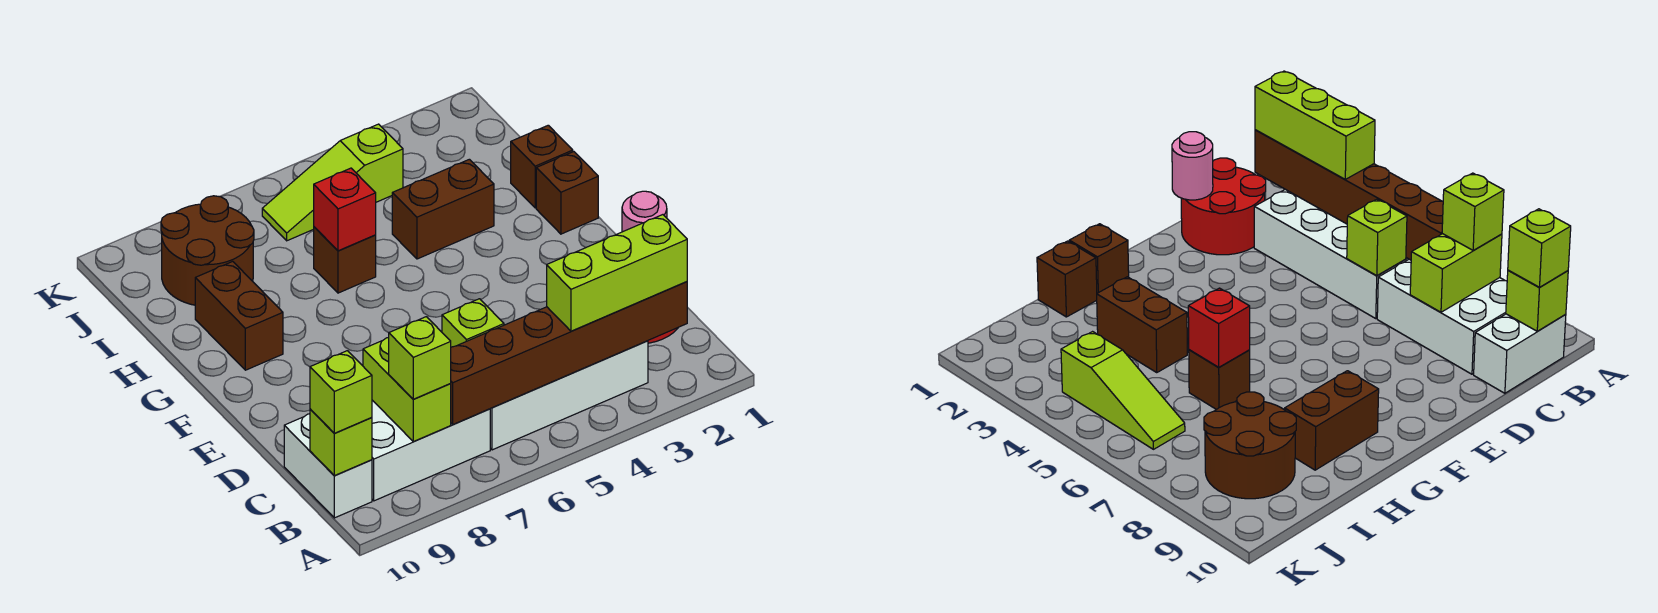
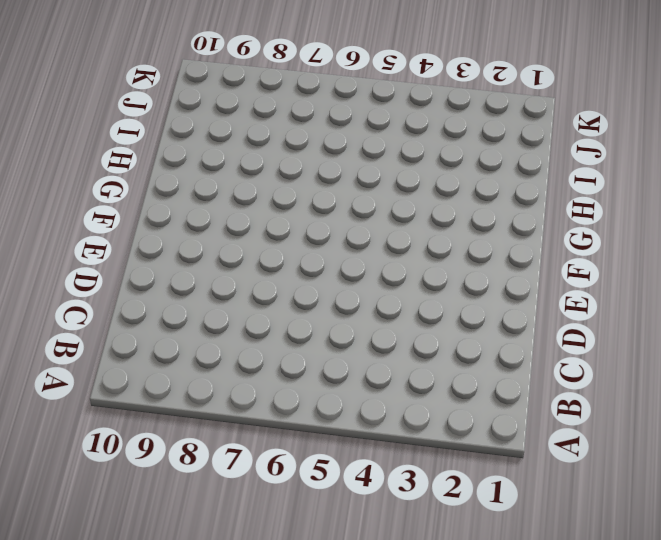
none -> white brick B3:C6 level 1
none -> white brick B7:C9 level 1
none -> white brick B10:C10 level 1

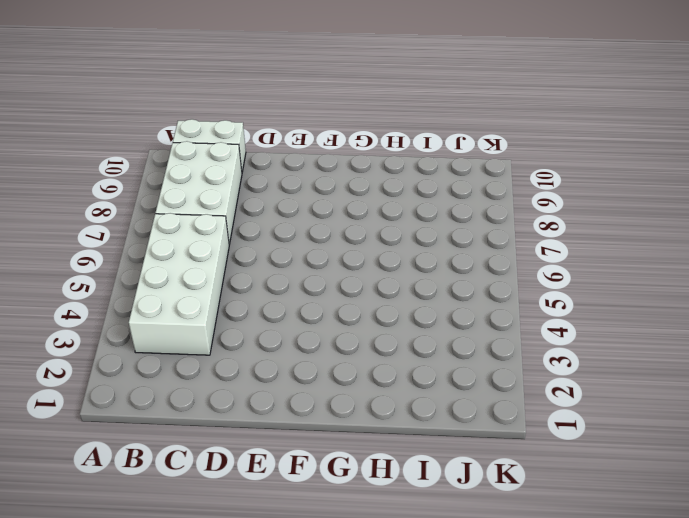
none -> red round brick C1:D2 level 1
none -> brown brick G1 level 1
none -> brown brick G9:H9 level 1

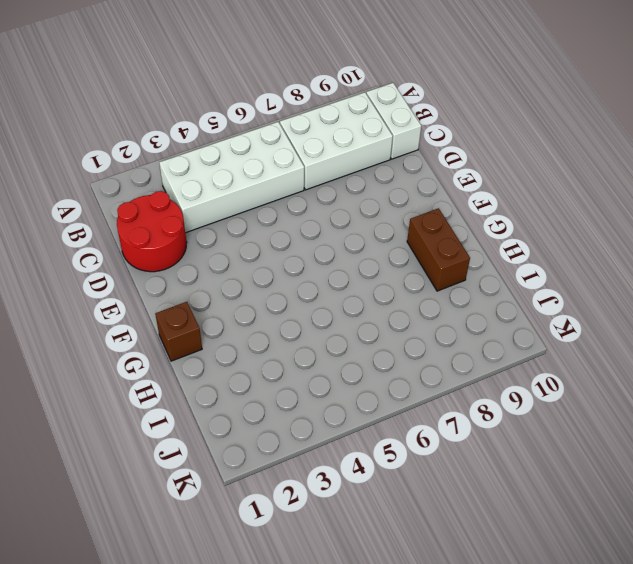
none -> brown brick H1 level 1
none -> brown brick H3:H4 level 1
none -> brown brick H6 level 1

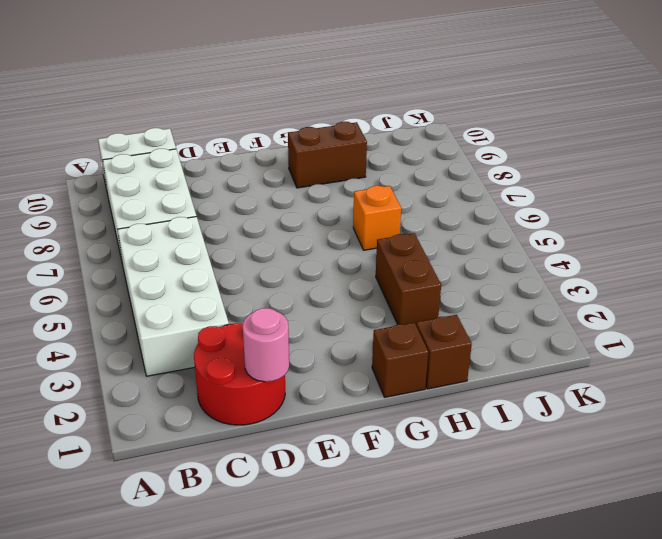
orange brick H6 level 1 -> brown brick H6 level 1
none -> brown round brick I8:J9 level 1
none -> lime slope J4:J6 level 1 top 4
none -> brown brick B2:B7 level 2

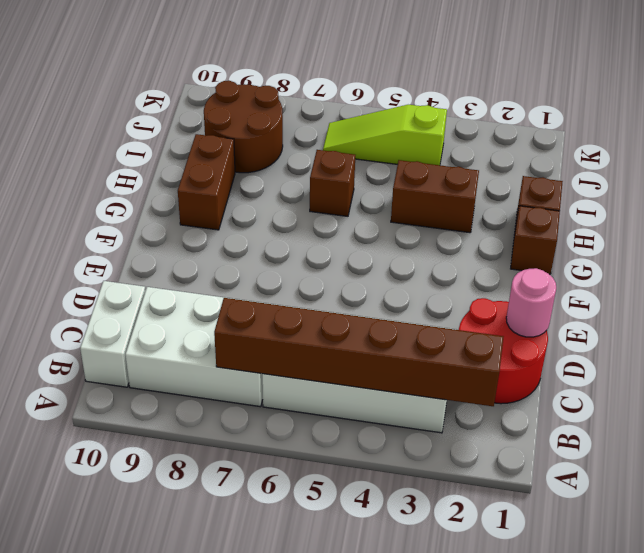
none -> lime brick B8:C8 level 2
none -> lime brick B10 level 2
none -> lime brick C6 level 2

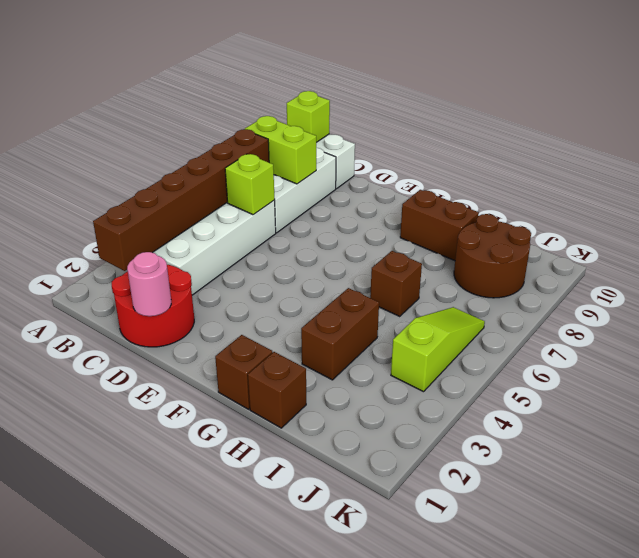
none -> red brick H6 level 2
none -> lime brick B2:B4 level 3
none -> lime brick B8 level 3

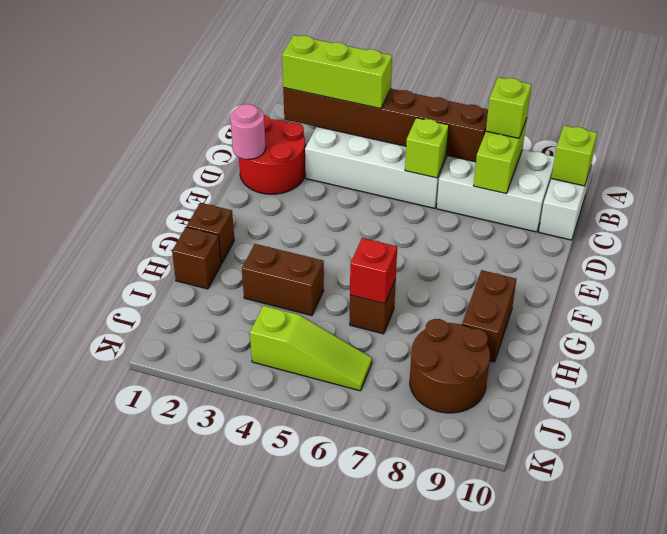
none -> lime brick B10 level 3

